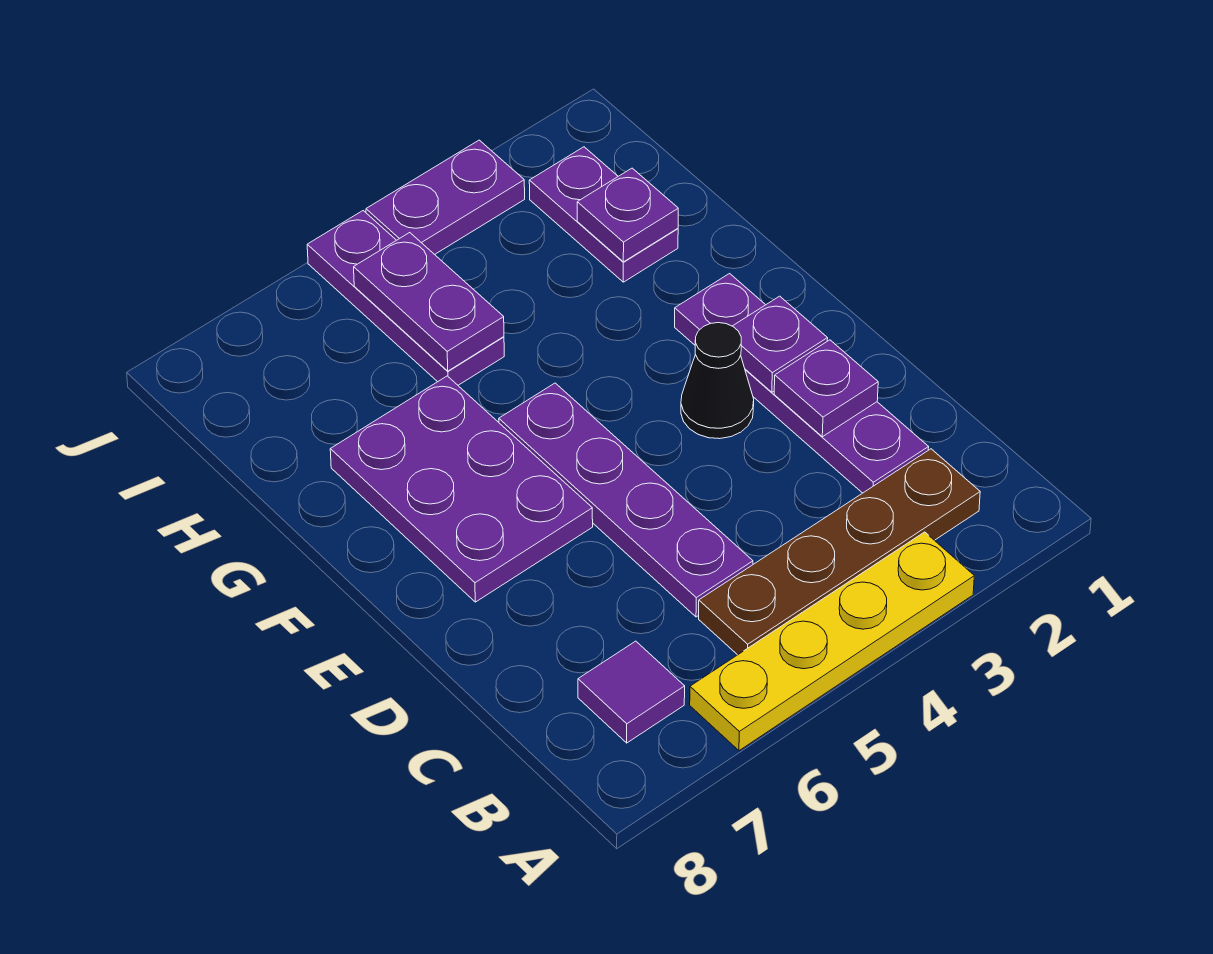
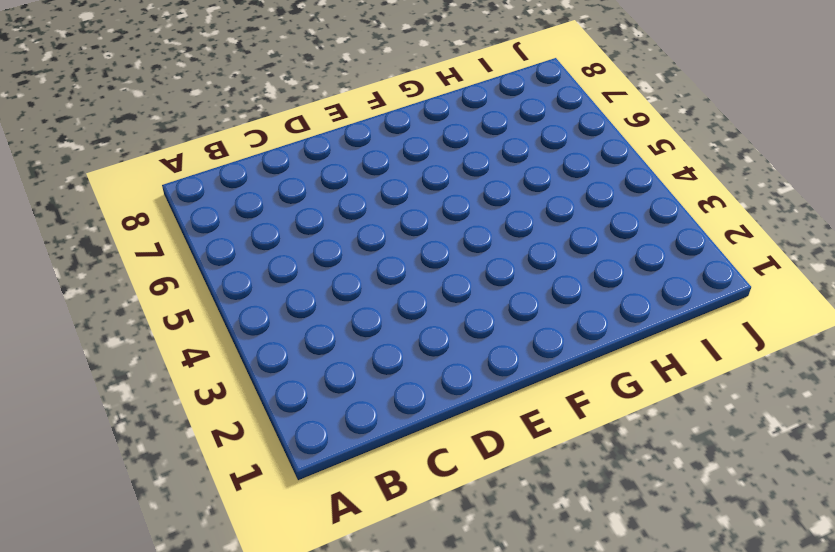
none -> yellow plate A3:A6 level 1
none -> brown plate B2:B5 level 1
none -> purple tile B7 level 1

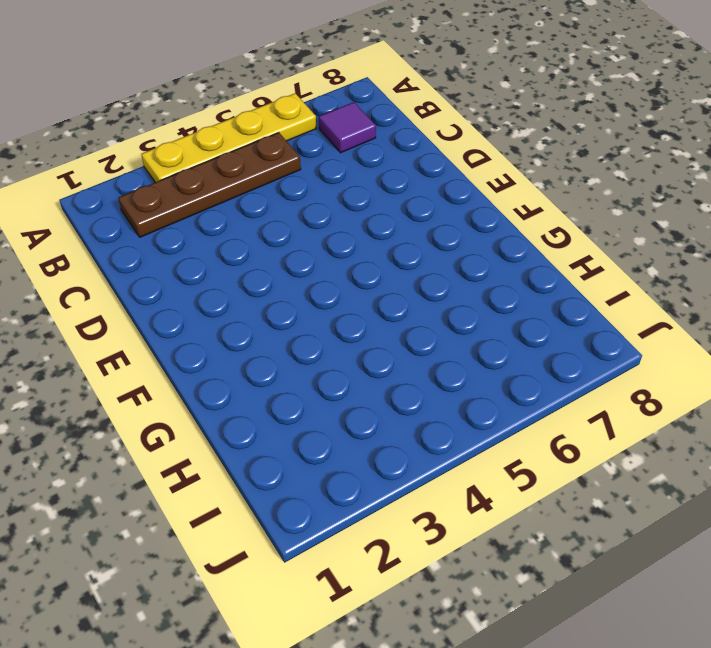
none -> purple plate C2:F2 level 1
none -> purple plate C5:F5 level 1
none -> black cone E3 level 1

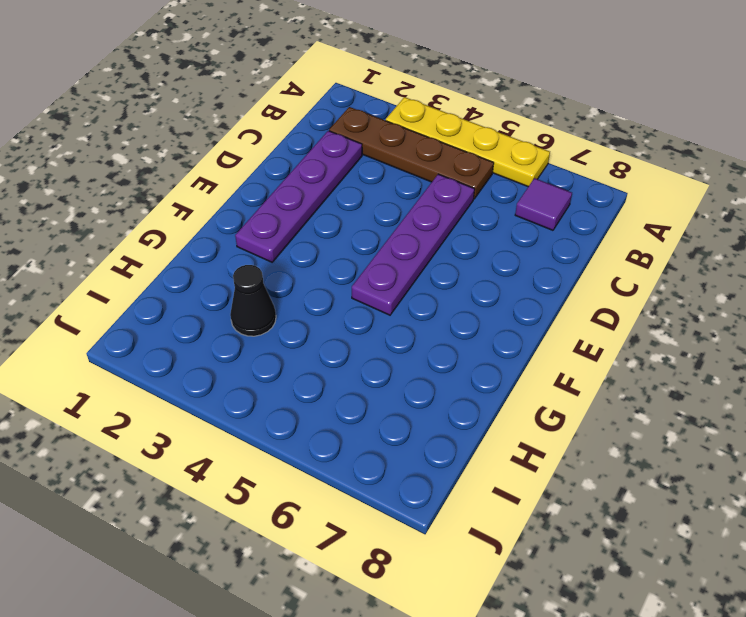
black cone H3 level 1 -> black cone E3 level 1
none -> purple plate E6:G7 level 1
none -> purple plate H2:I2 level 1
none -> purple plate H5:J5 level 1

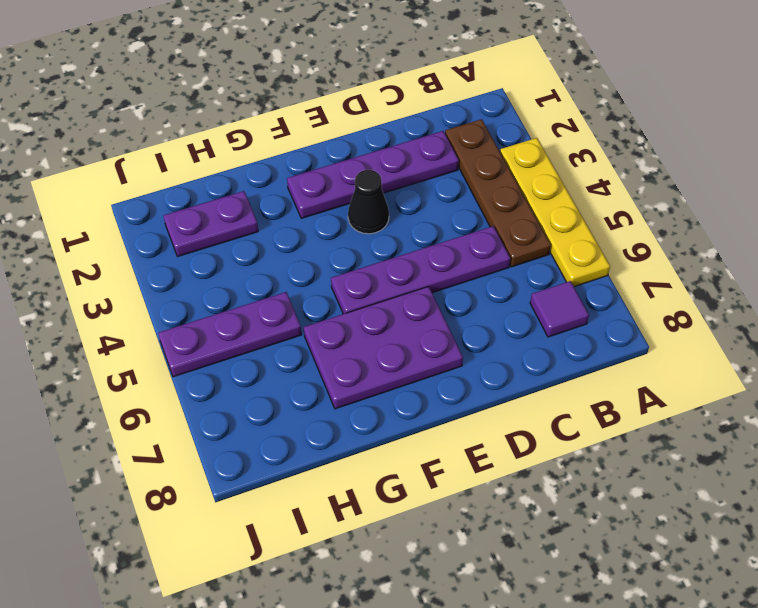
none -> purple plate J3:J4 level 1
none -> purple plate D2 level 2
none -> purple plate E2 level 2

